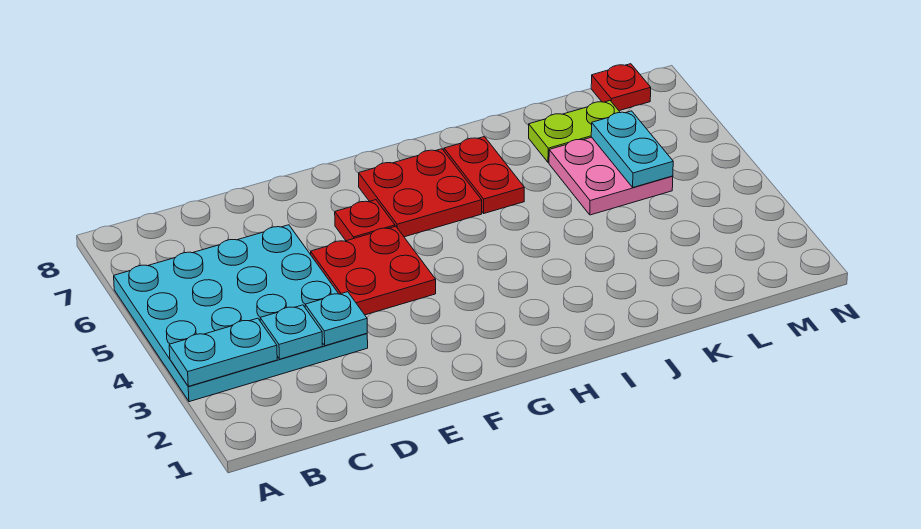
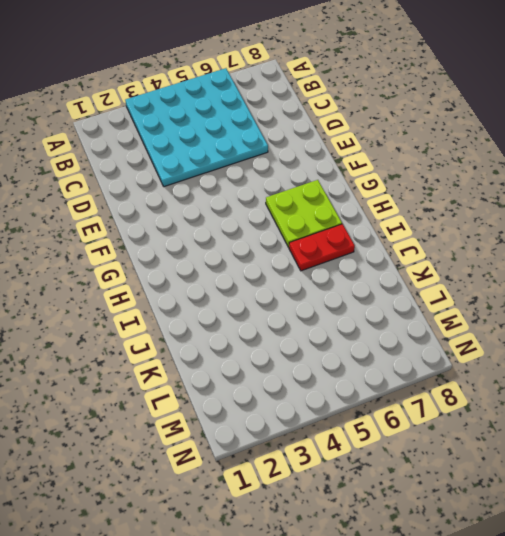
lime plate G6:H7 level 1 -> red plate G6:H7 level 1
none -> red plate E4:F5 level 1
none -> red plate F6 level 1
none -> pink plate K5:L6 level 1

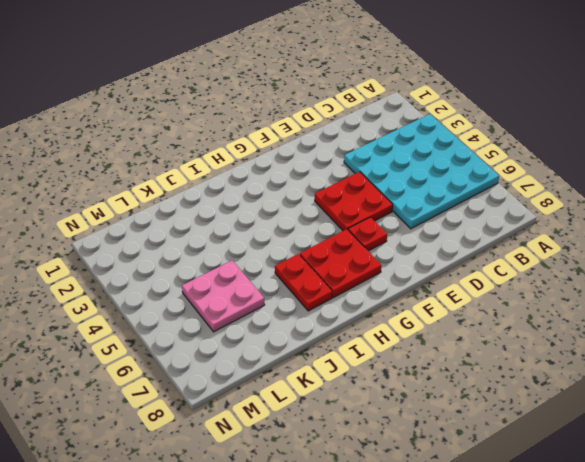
none -> lime plate K7:L7 level 1
none -> red plate M8 level 1
none -> cyan plate A3:B3 level 2

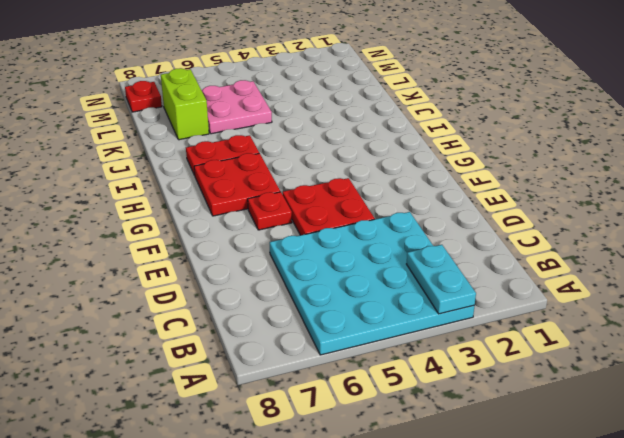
lime brick K7:L7 level 1 -> lime plate K7:L7 level 1
none -> cyan plate C3 level 2
none -> cyan plate D3 level 2
none -> cyan plate L5:L6 level 2

